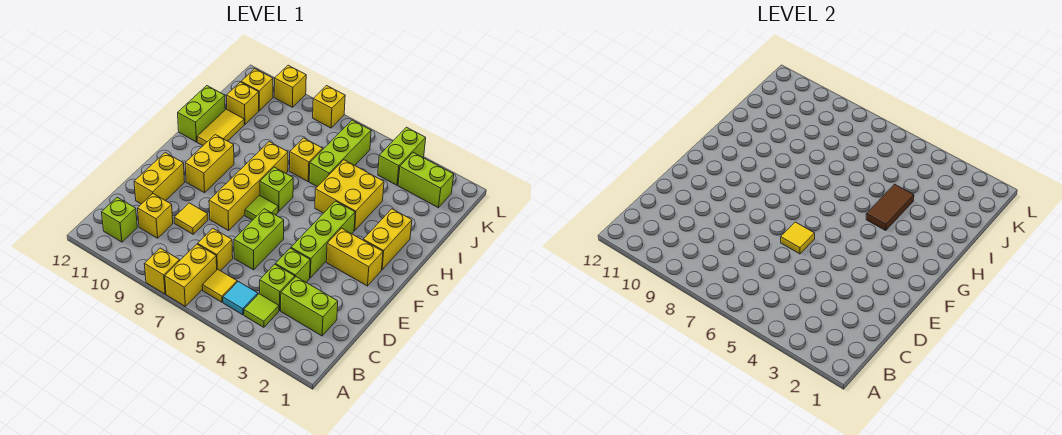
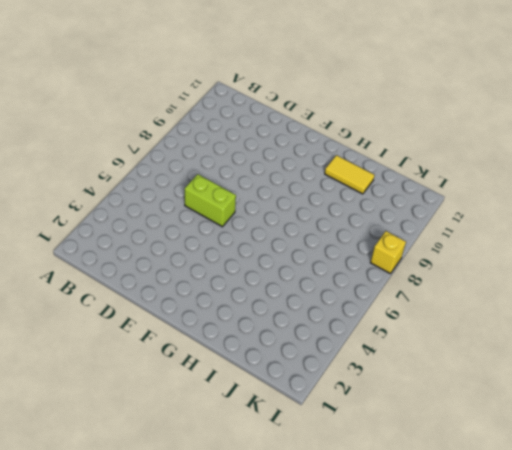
none -> yellow brick A7:B7 level 1
none -> yellow brick A8 level 1
none -> lime tile B4 level 1
none -> cyan tile B5 level 1

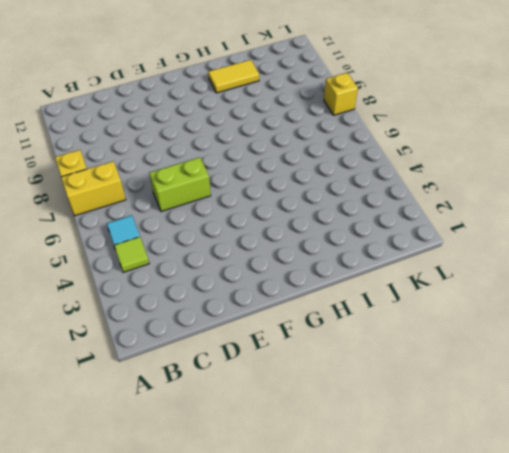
none -> yellow tile B6 level 1
none -> lime brick B11 level 1
none -> lime brick C2:C3 level 1
none -> lime brick C4 level 1

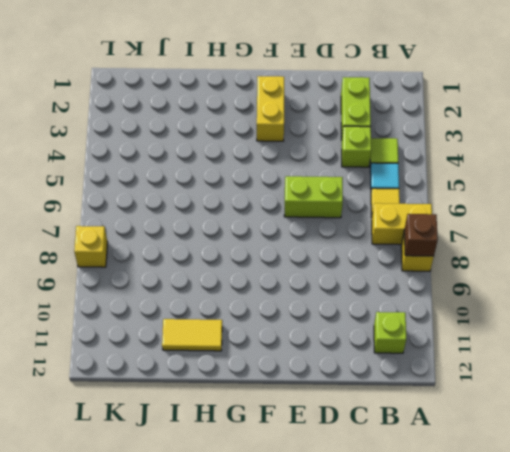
brown brick A8 level 2 -> none
none -> yellow brick C7 level 1
none -> yellow brick C10 level 1
none -> lime brick D4 level 1
none -> yellow tile D9 level 1

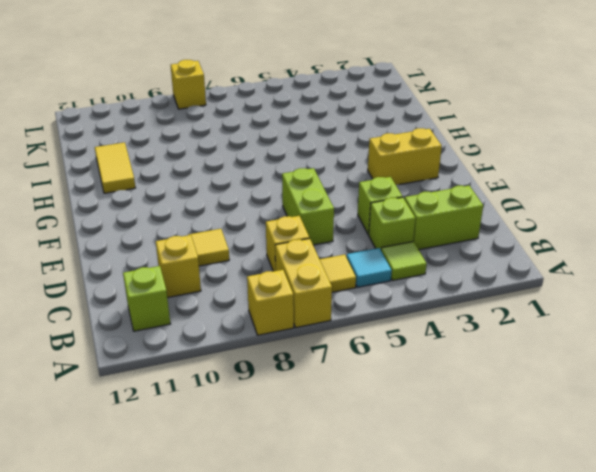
none -> yellow brick D11:E11 level 1
none -> lime brick E4:G4 level 1
none -> yellow brick E8:H8 level 1
none -> lime tile F7 level 1

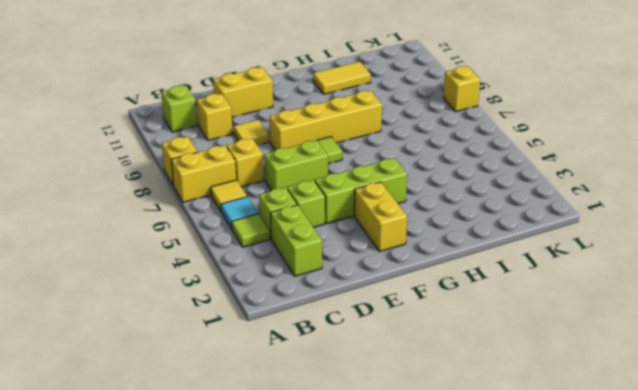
none -> yellow brick F10:G10 level 1
none -> yellow brick G2:H2 level 1
none -> lime brick G7 level 1
none -> yellow brick H4:I5 level 1

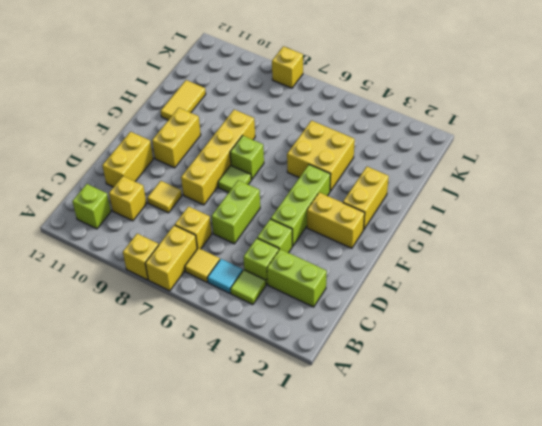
none -> lime brick H12:I12 level 1
none -> lime brick I6:K6 level 1
none -> yellow brick I7 level 1
none -> yellow brick J11 level 1

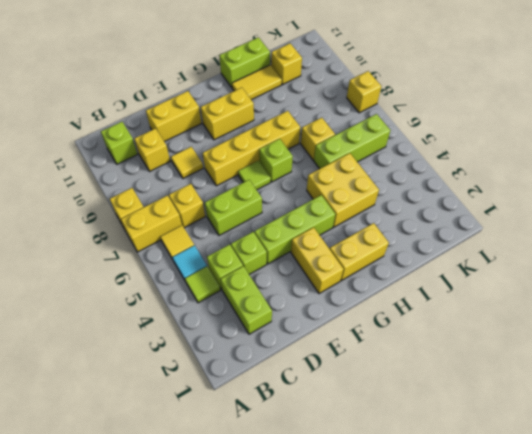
none -> lime brick K2:K3 level 1
none -> lime brick K4:L4 level 1
none -> yellow brick K11 level 1
none -> yellow brick L10 level 1

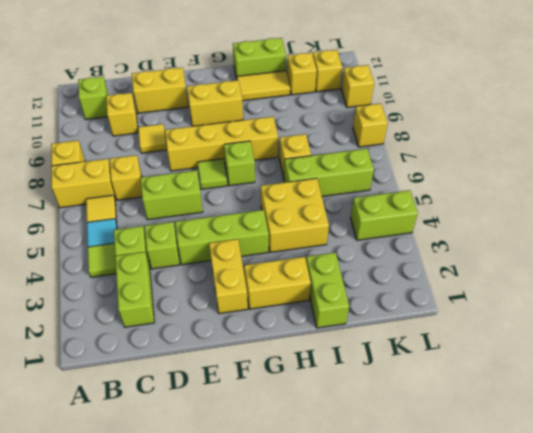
lime brick I1:I2 level 1 -> lime brick K2:K3 level 1
none -> yellow tile E6 level 2
none -> brown tile H4:I4 level 2

